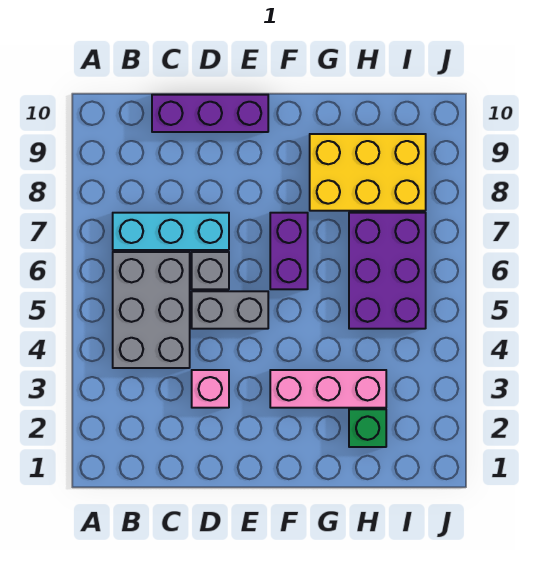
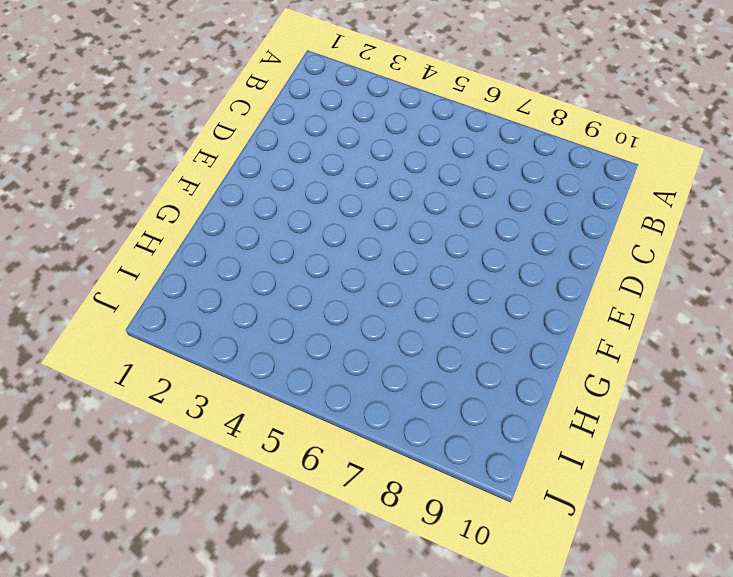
none -> grey brick B4:C6 level 1
none -> cyan brick B7:D7 level 1

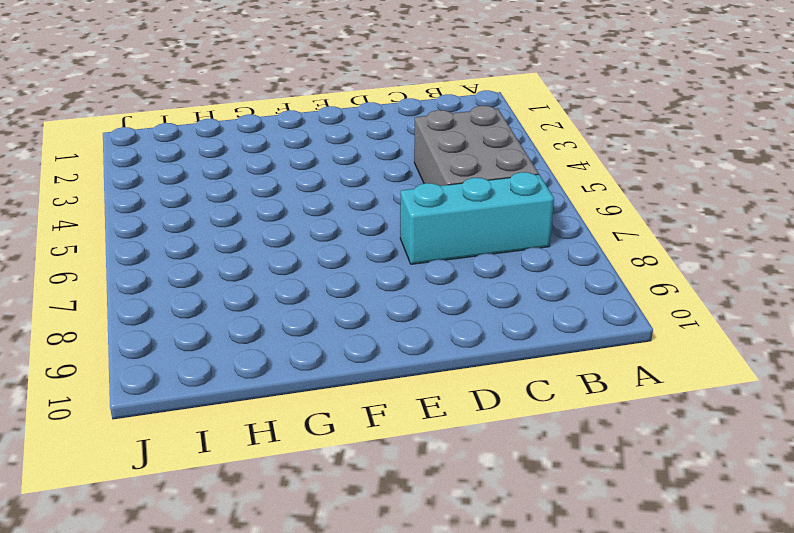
none -> purple brick C10:E10 level 1
none -> pink brick D3 level 1

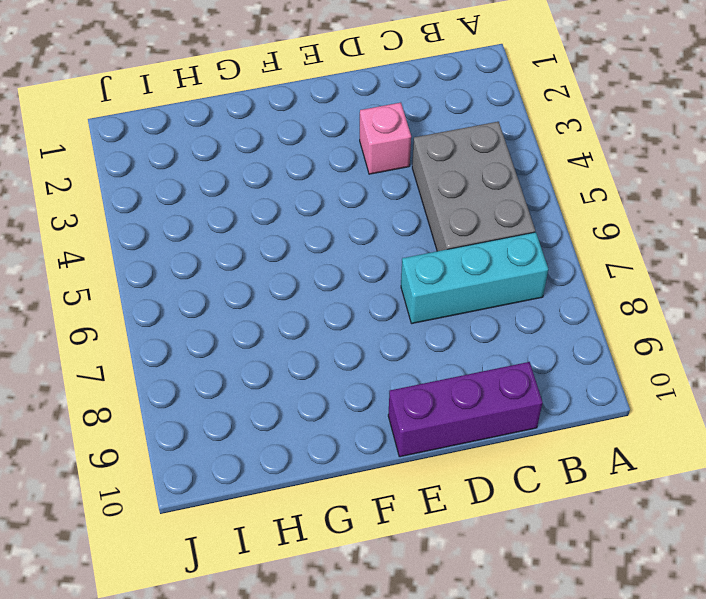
none -> grey brick D5:E5 level 1
none -> grey brick D6 level 1

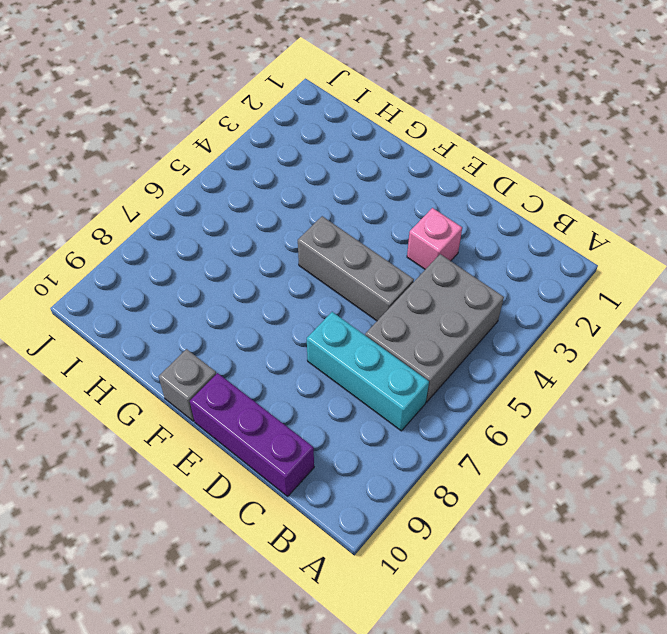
grey brick D5:F5 level 1 -> grey brick D5:E5 level 1
grey brick F10 level 1 -> grey brick D6 level 1
none -> pink brick F3:H3 level 1
none -> purple brick F6:F7 level 1

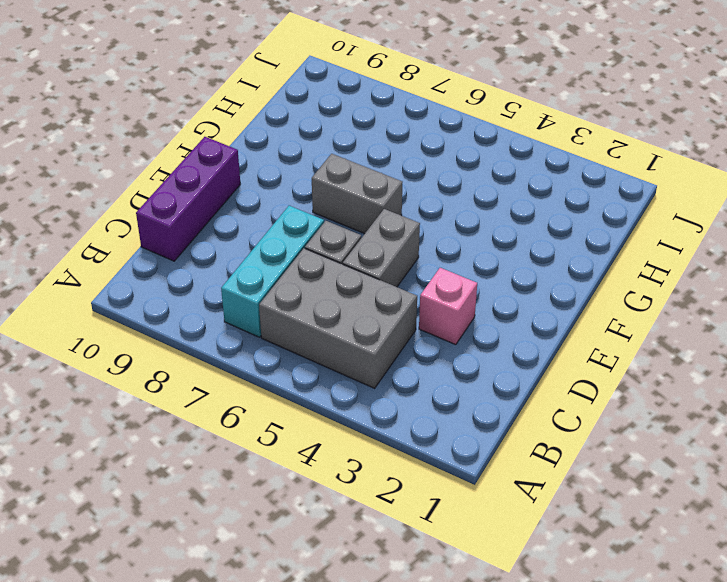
grey brick F6:F7 level 1 -> purple brick F6:F7 level 1
none -> pink brick F3:H3 level 1
none -> yellow brick G8:I9 level 1

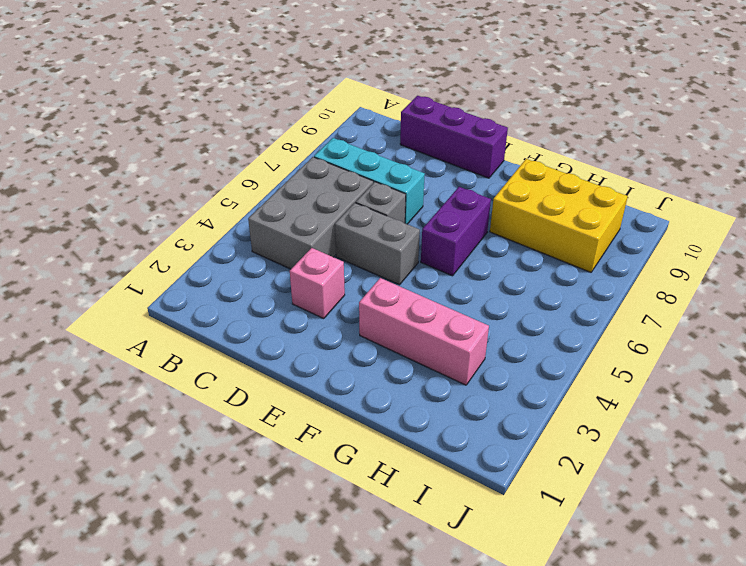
none -> green brick H2 level 1
none -> purple brick H5:I7 level 1

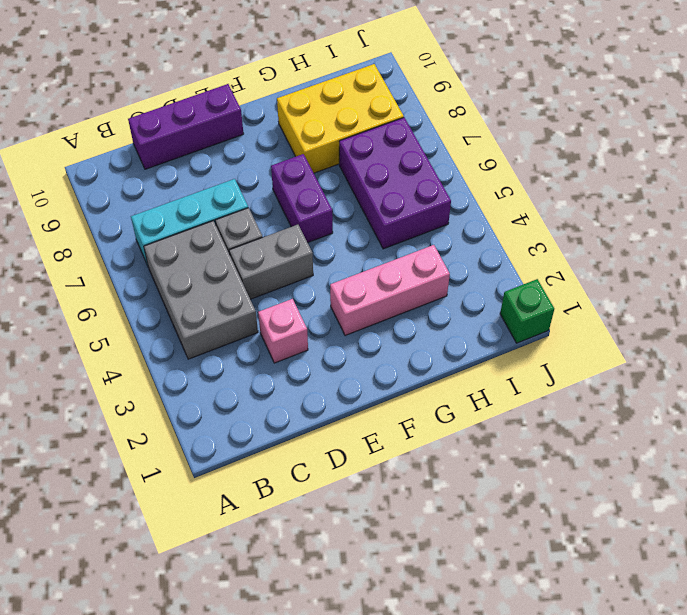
green brick J1 level 1 -> green brick H2 level 1

